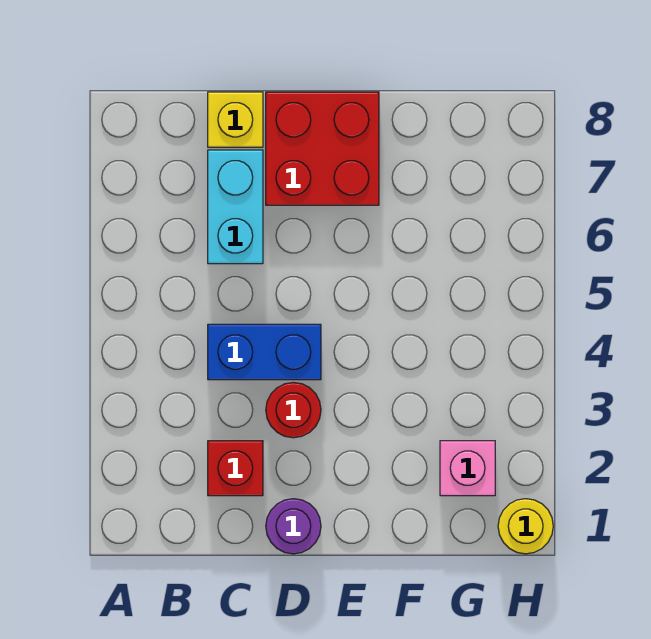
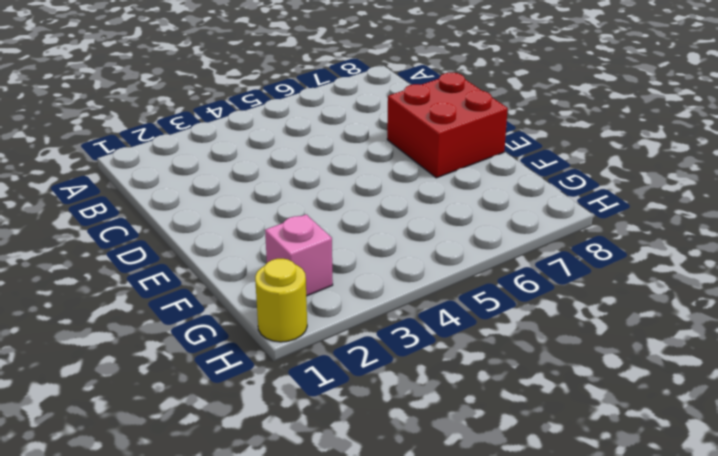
none -> red brick C2 level 1
none -> blue brick C4:D4 level 1

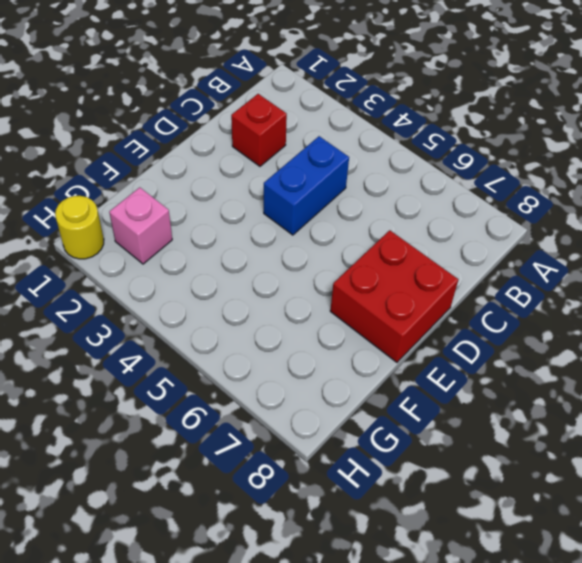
none -> cyan brick C6:C7 level 1
none -> yellow brick C8 level 1

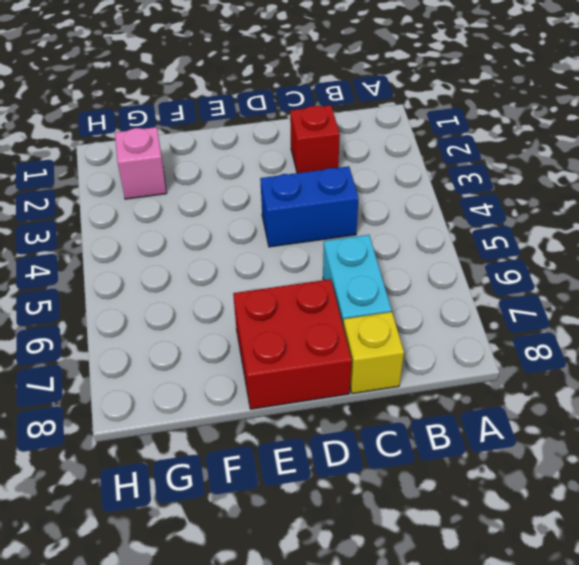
none -> purple round brick D1 level 1
none -> red round brick D3 level 1

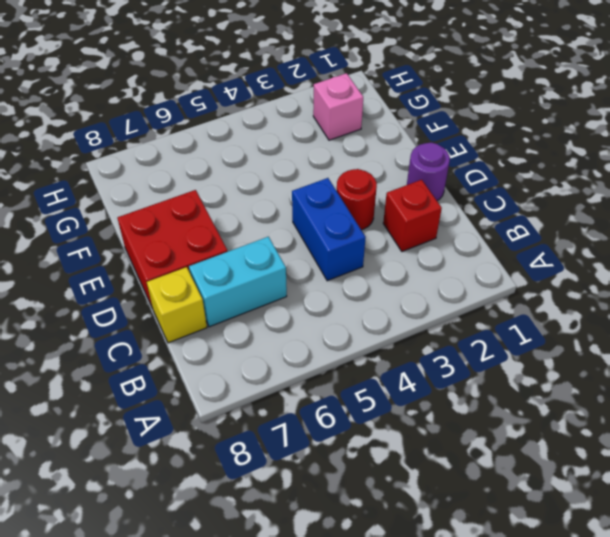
none -> yellow round brick H1 level 1

